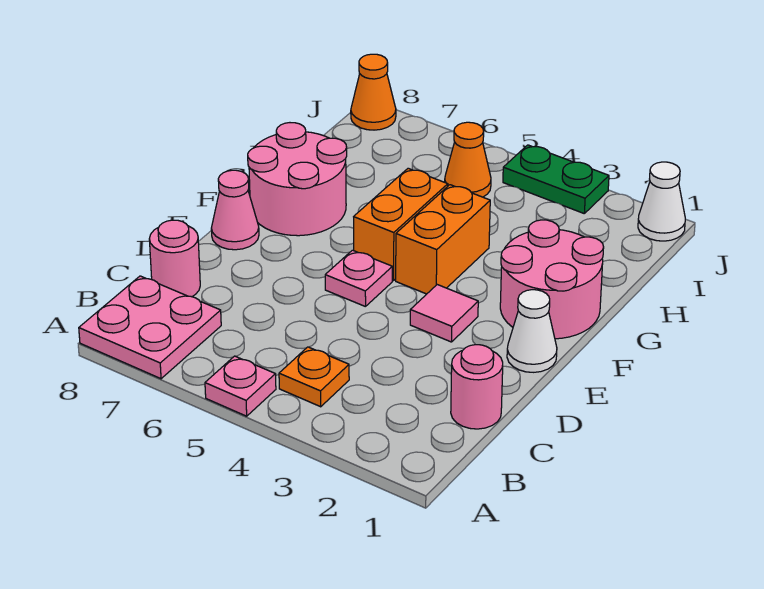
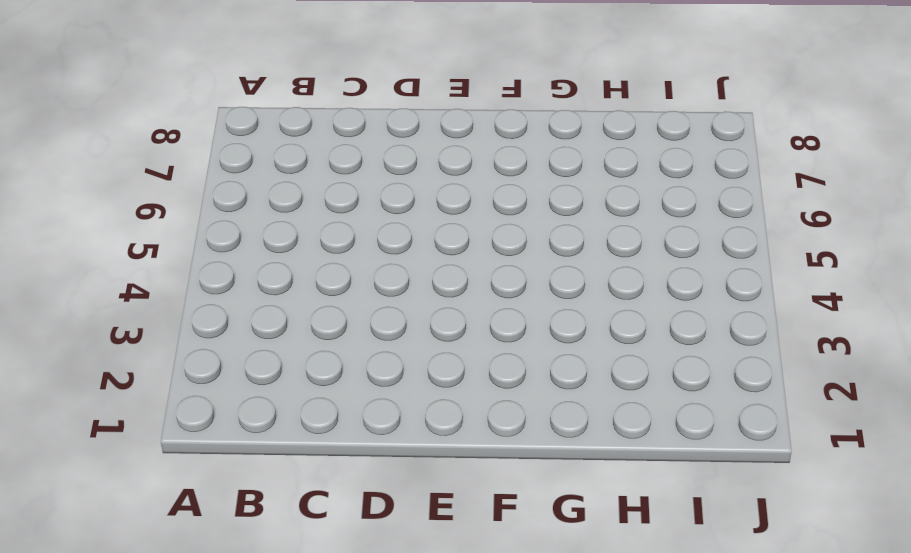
none -> pink plate A5 level 1
none -> pink plate A7:B8 level 1
none -> orange plate B4 level 1

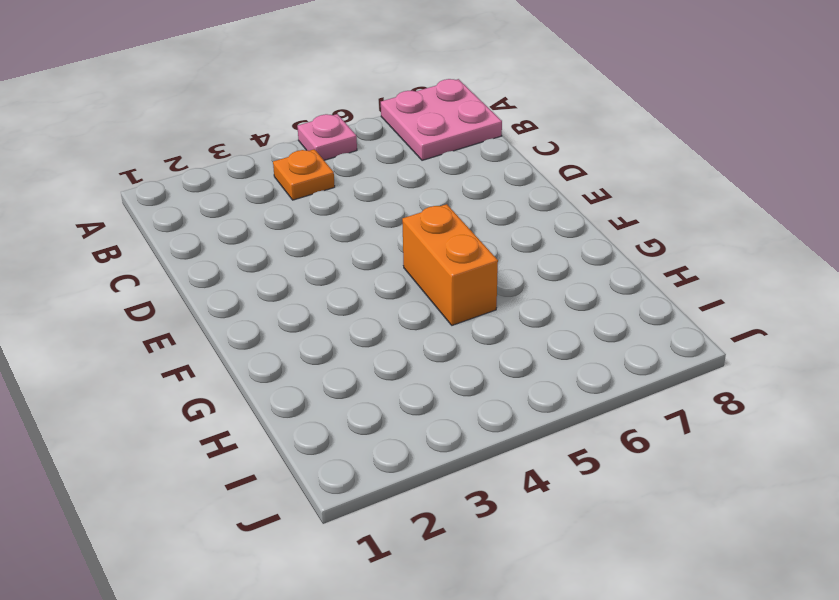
none -> pink round brick C1 level 1
none -> pink round brick C8 level 1
none -> white cone E1 level 1

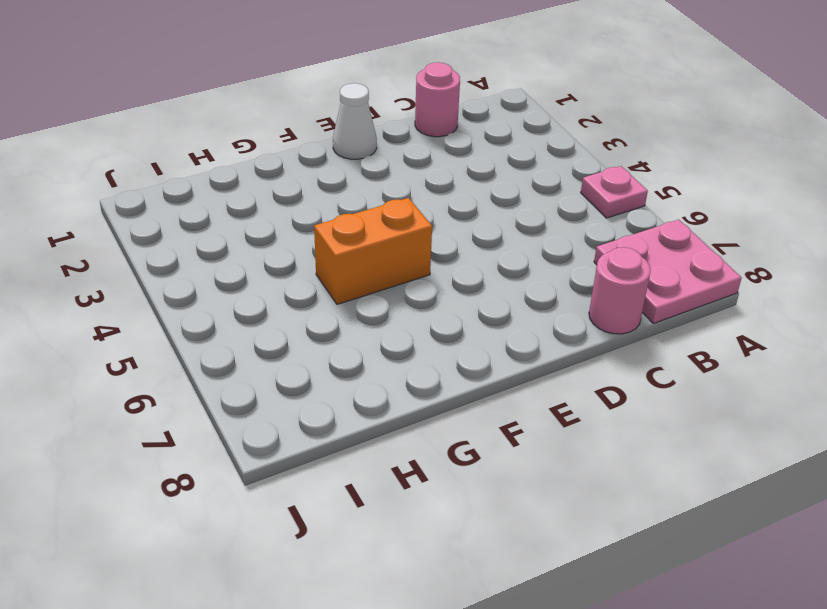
none -> orange plate B4 level 1
none -> pink tile E3 level 1
none -> pink plate E5 level 1

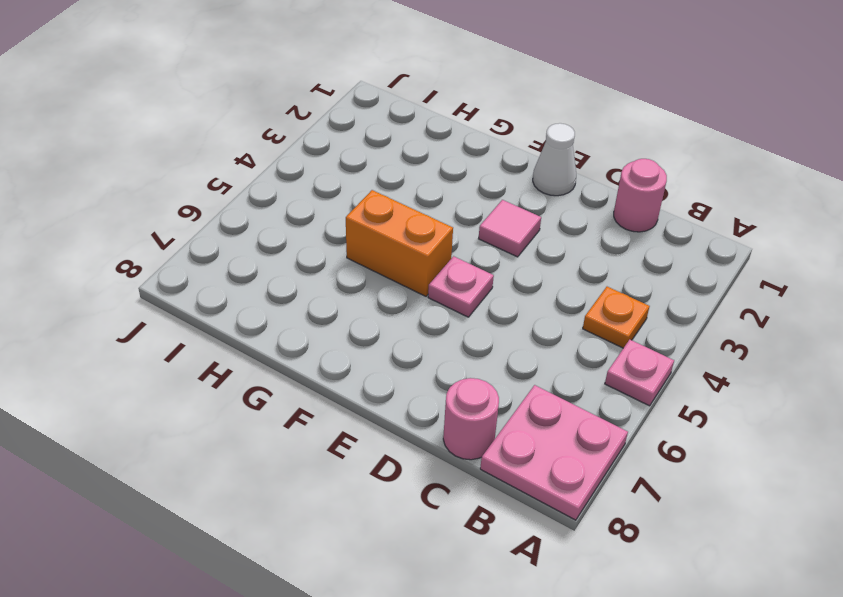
none -> pink cone E8 level 1
none -> pink round brick F1:G2 level 1
none -> orange brick F4:G4 level 1

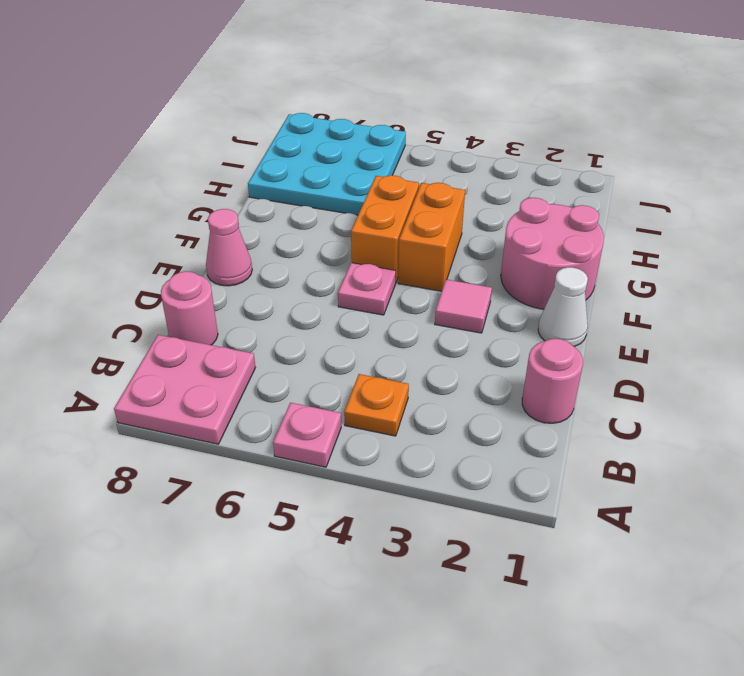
cyan plate H6:J8 level 1 -> orange cone J8 level 1
none -> pink round brick F7:G8 level 1
none -> orange cone I5 level 1
none -> white cone J1 level 1

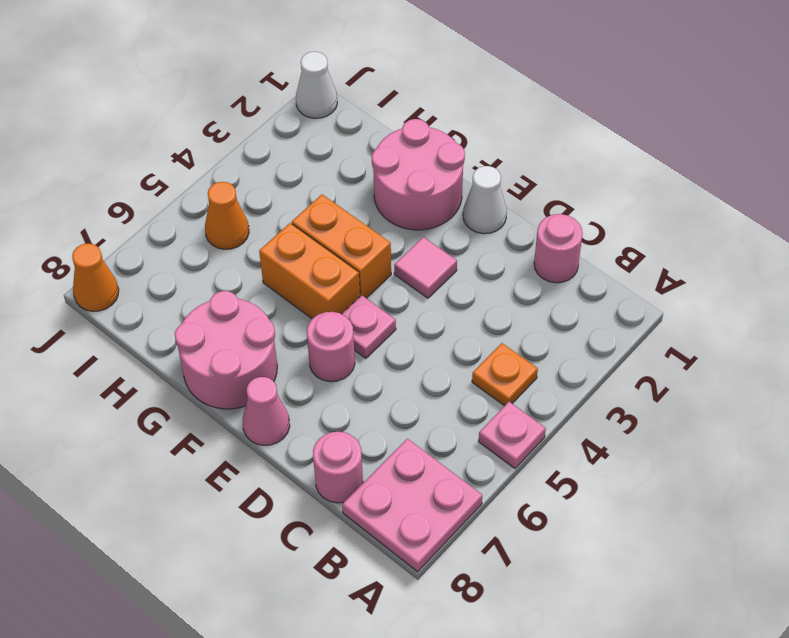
pink round brick E6 level 1 -> none
none -> green plate J3:J4 level 1

